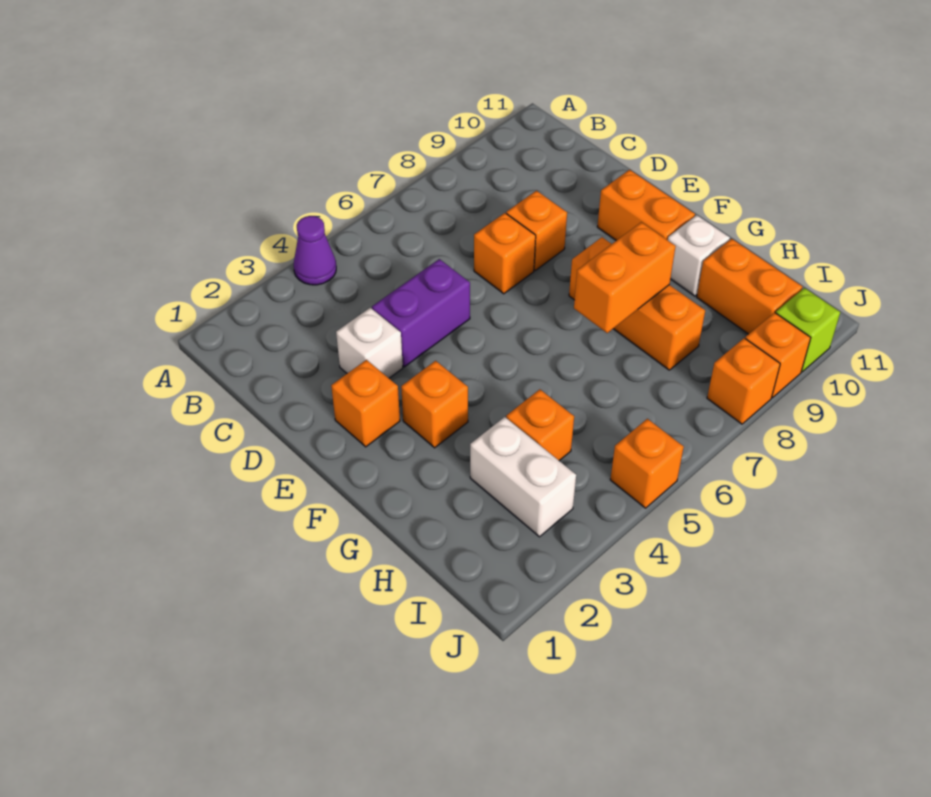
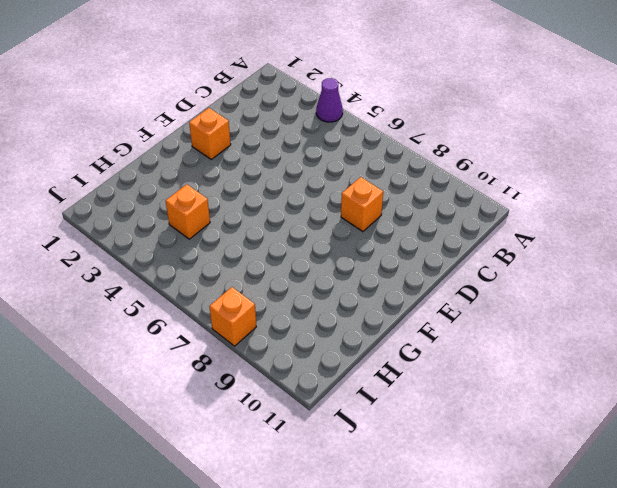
none -> white brick D3 level 1
none -> purple brick D4:D5 level 1
none -> orange brick D7 level 1

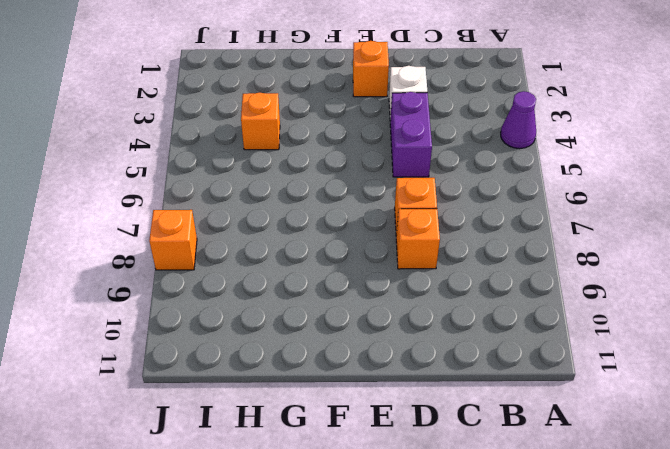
none -> orange brick E10:F10 level 1
none -> orange brick F3 level 1
none -> orange brick F8:H8 level 1

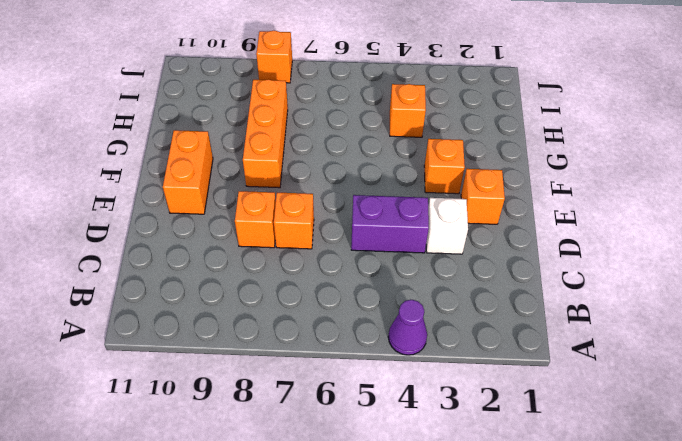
none -> white brick G10 level 1
none -> white brick H3:I3 level 1
none -> orange brick H10:I10 level 1

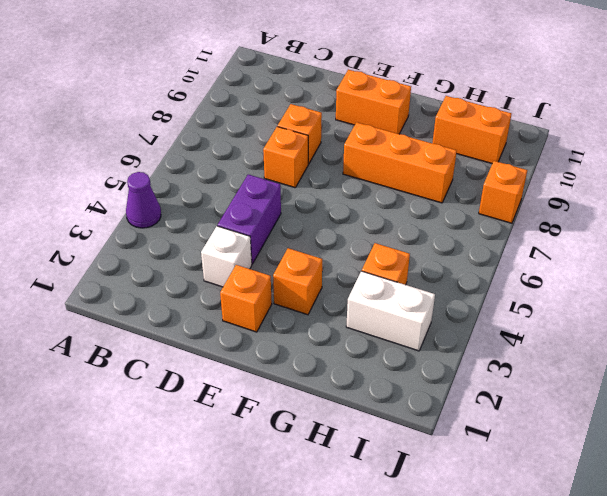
none -> white brick G10 level 1
none -> orange brick J5 level 1
none -> orange brick J9 level 1

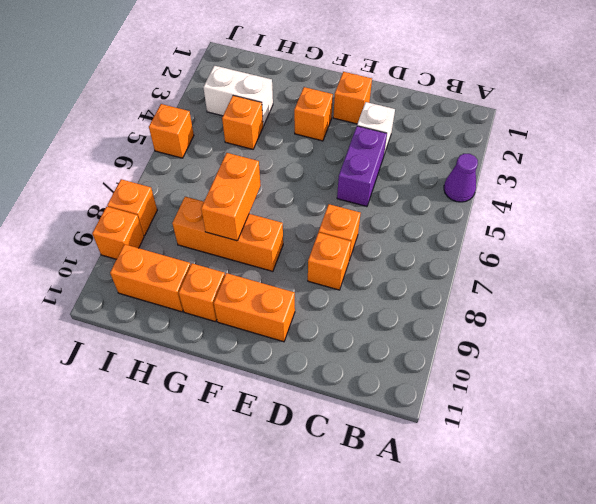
orange brick G10 level 1 -> white brick G10 level 1
none -> lime brick J10 level 1

